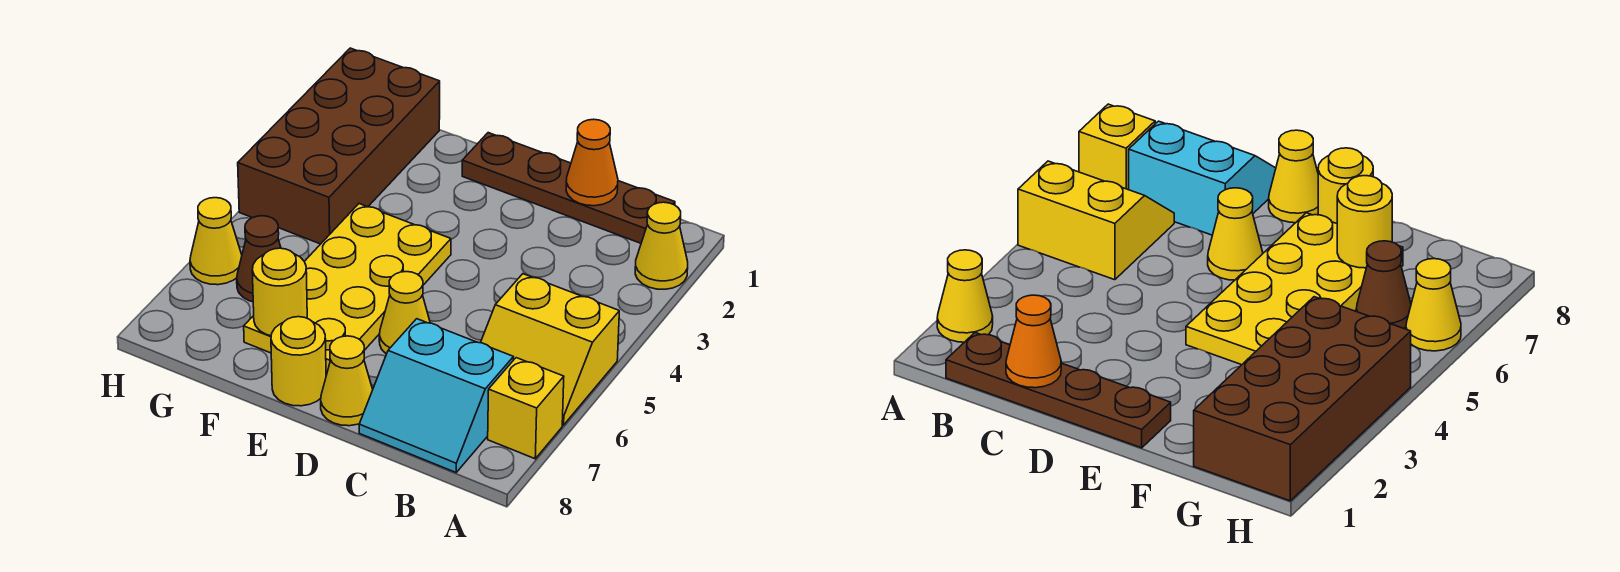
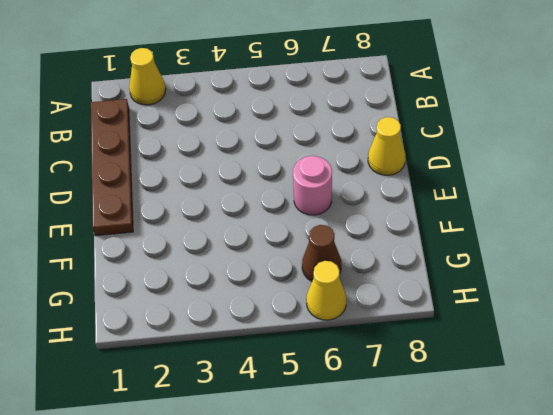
pink round brick E6 level 1 -> yellow plate E4:F7 level 1
none -> yellow slope A5:B6 level 1 top 5
none -> yellow brick A7 level 1
none -> cyan slope B7:C8 level 1 top 7

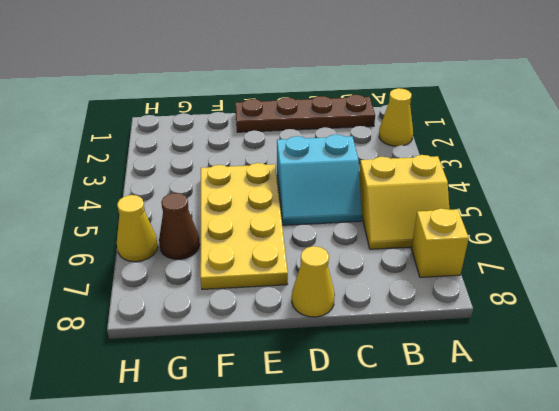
cyan slope C4:D5 level 1 top 4 -> cyan slope B7:C8 level 1 top 7
none -> yellow cone D6 level 1
none -> yellow round brick E8 level 1
none -> brown brick G1:H4 level 1

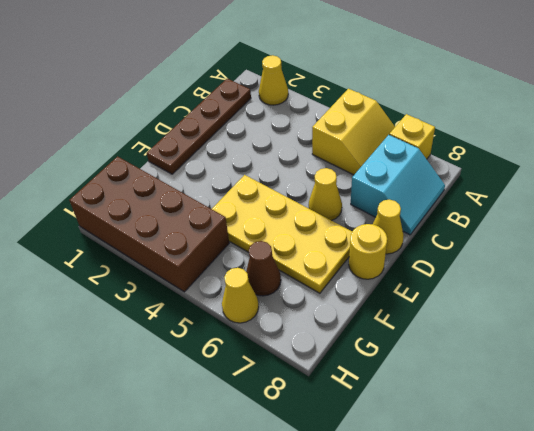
none -> orange cone C1 level 2
none -> yellow round brick F7 level 2

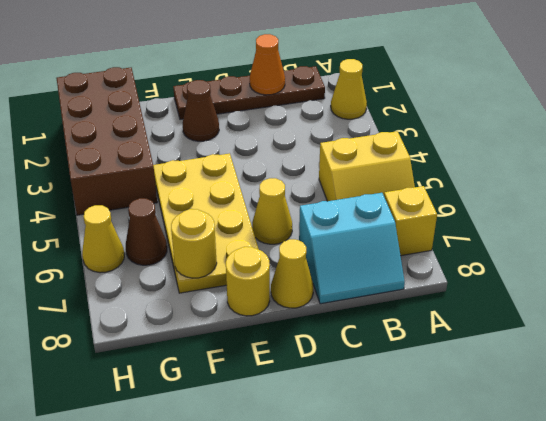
brown cone E2 level 1 -> none

